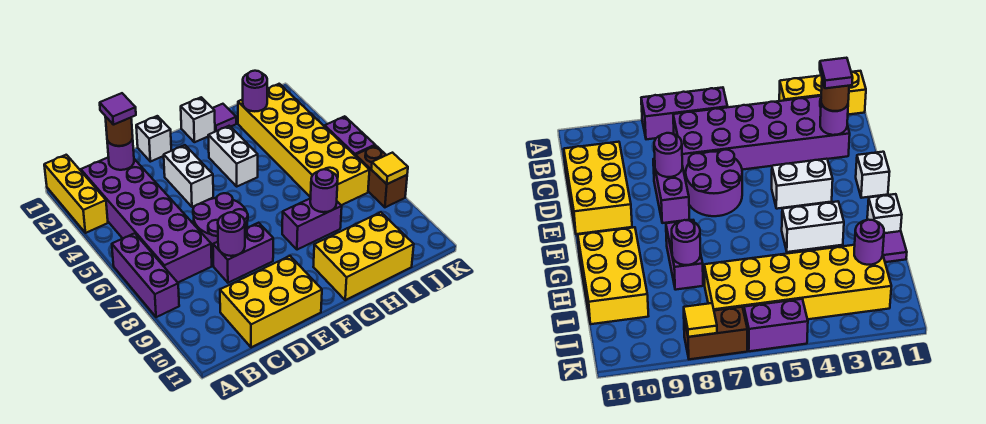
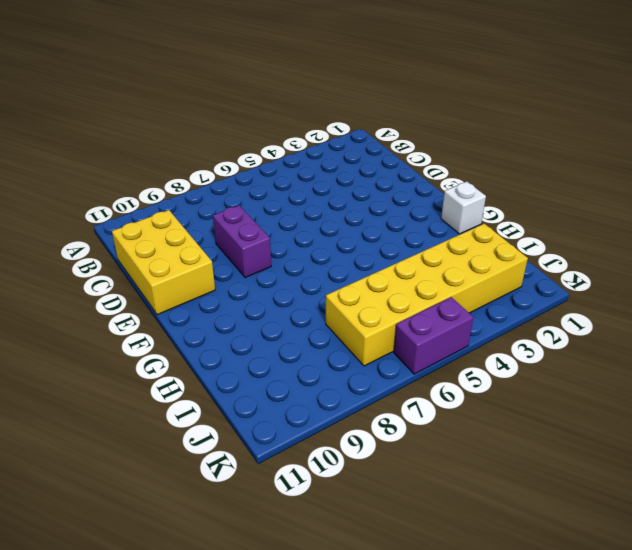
none -> yellow brick A1:A3 level 1
none -> purple brick A6:A8 level 1
none -> purple brick B2:C7 level 1

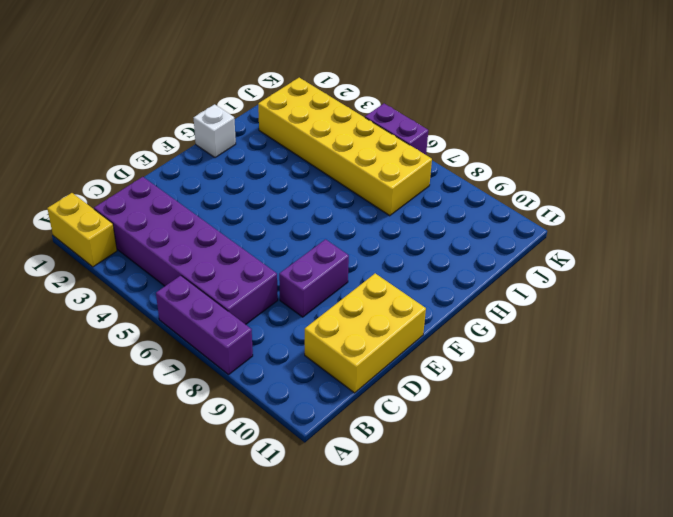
yellow brick A1:A2 level 1 -> yellow brick A1:A3 level 1
none -> purple round brick D6:E7 level 1
none -> white brick E1 level 1
none -> white brick E3:E4 level 1

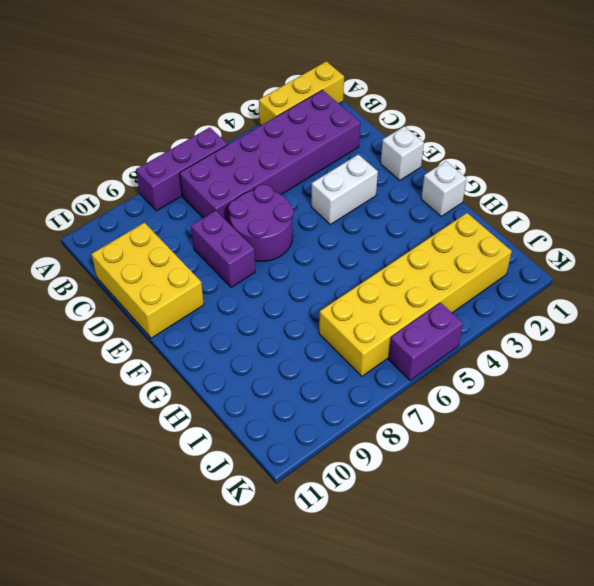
none -> white brick G3:G4 level 1
none -> purple brick G8:H8 level 1
none -> yellow brick G10:I11 level 1

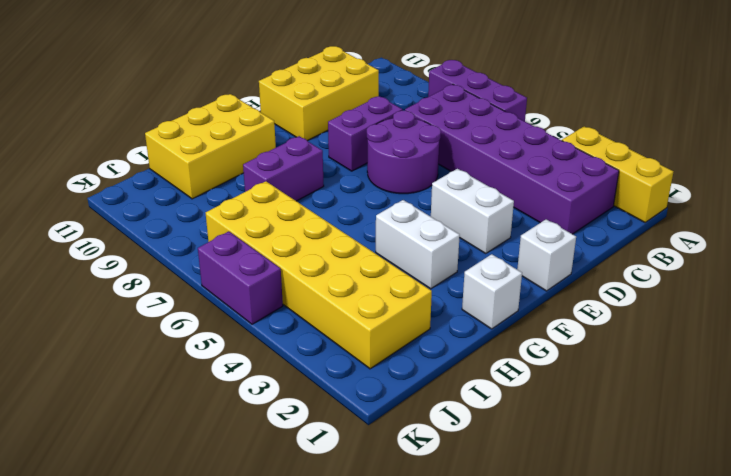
none -> purple tile H1 level 1
none -> brown brick K7:K8 level 1
none -> purple round brick C2 level 2

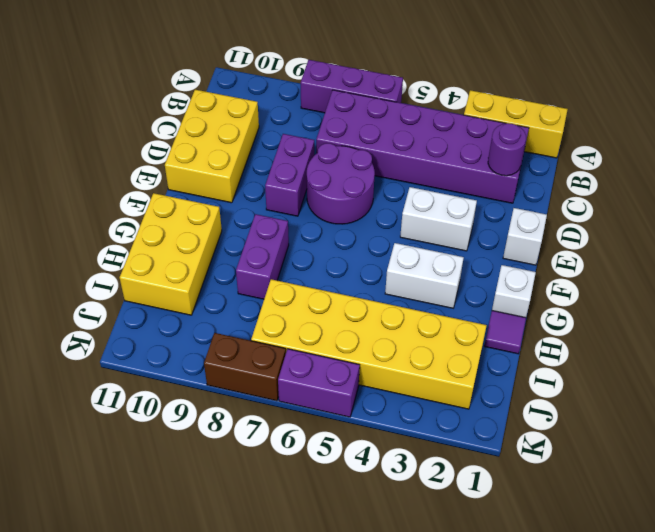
none -> purple round brick D8 level 2
none -> purple round brick H8 level 2
none -> purple round brick I2 level 2

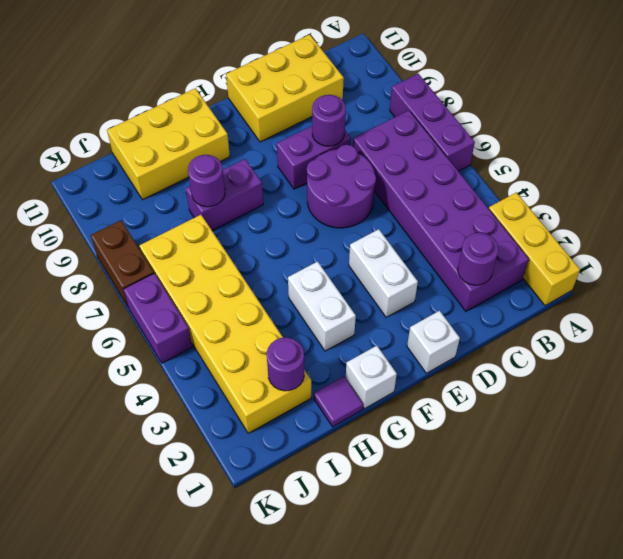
none -> yellow tile K8 level 2
none -> brown round brick C2 level 3
none -> purple tile C2 level 4

